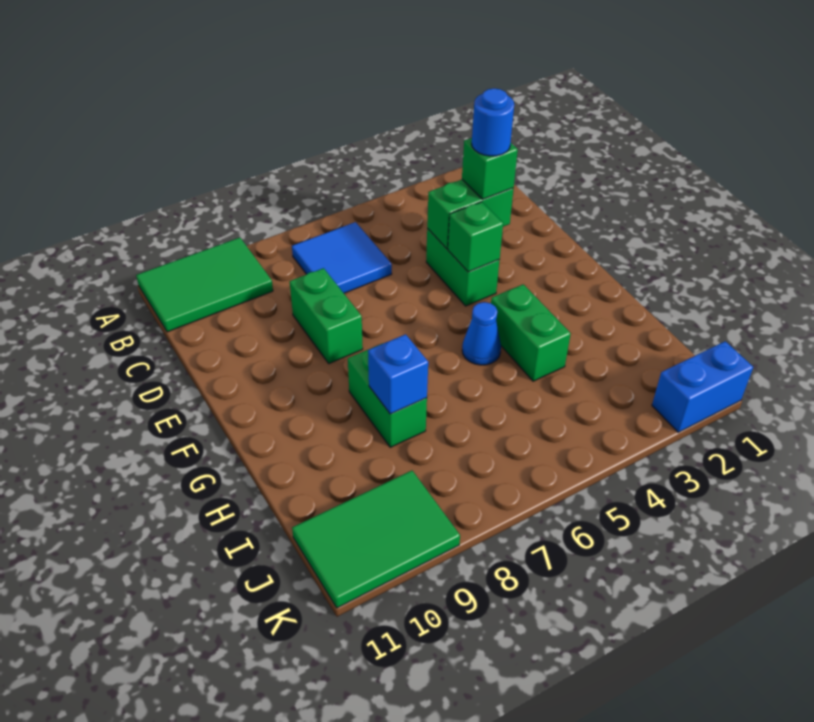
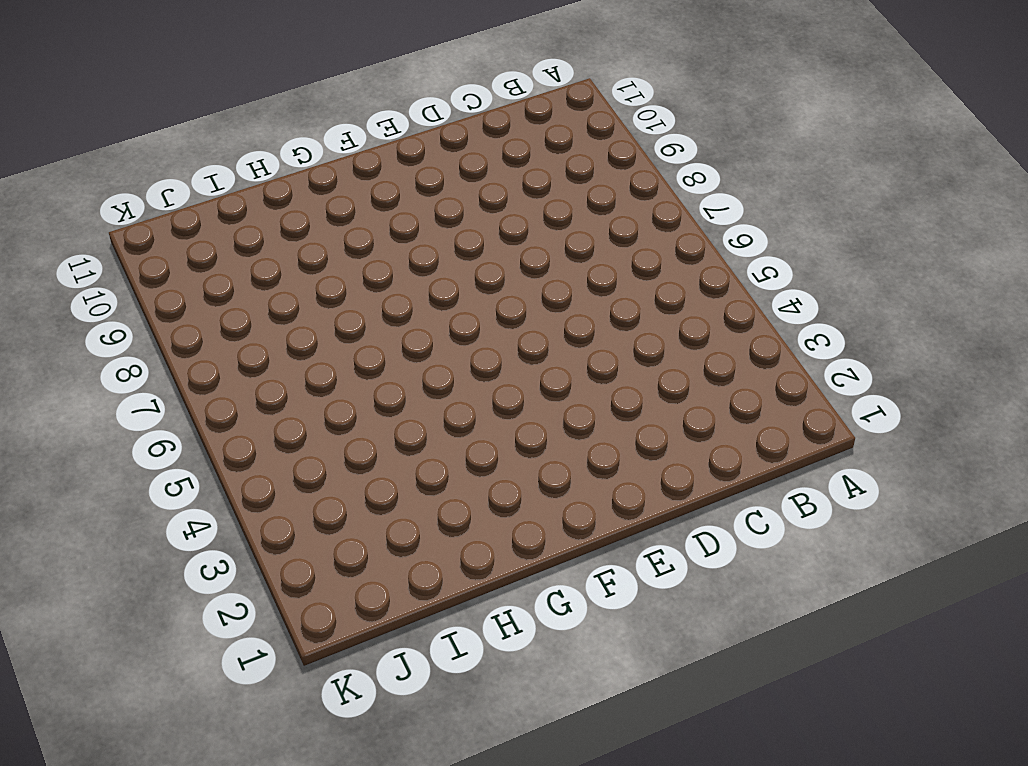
none -> green tile A9:B11 level 1
none -> blue tile B6:C7 level 1
none -> green brick D4:E4 level 1

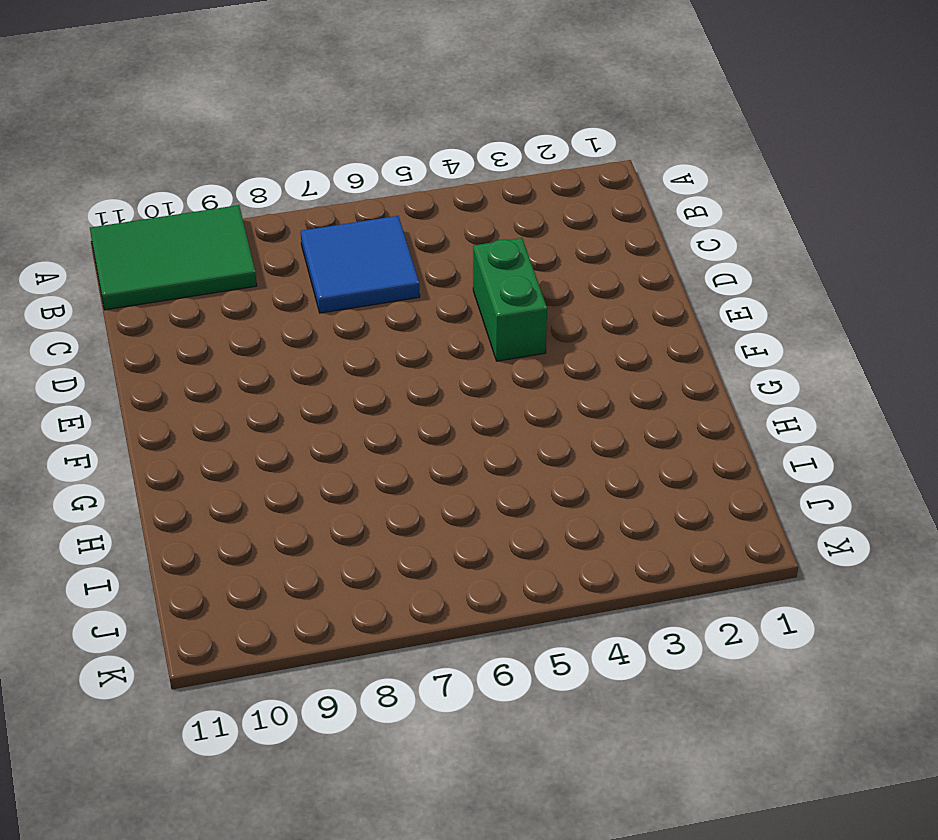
none -> green brick D8:E8 level 1
none -> green brick G4:H4 level 1
none -> blue cone G5 level 1

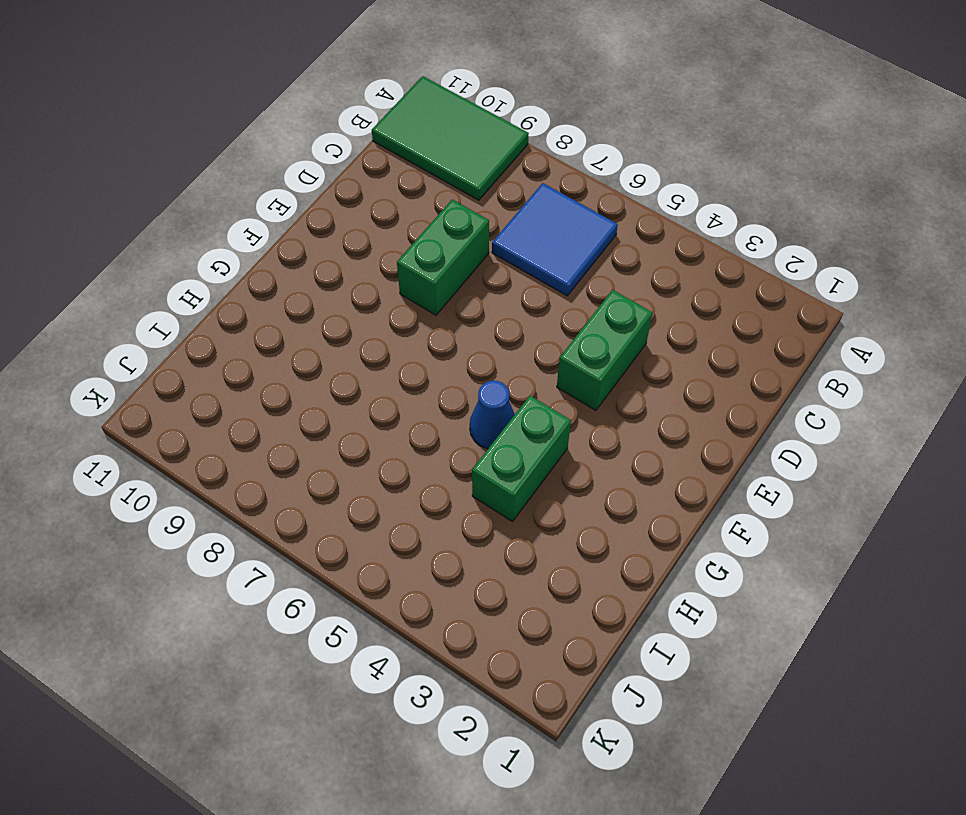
none -> green brick G8:H8 level 1
none -> green tile J9:K11 level 1
none -> blue brick K1:K2 level 1

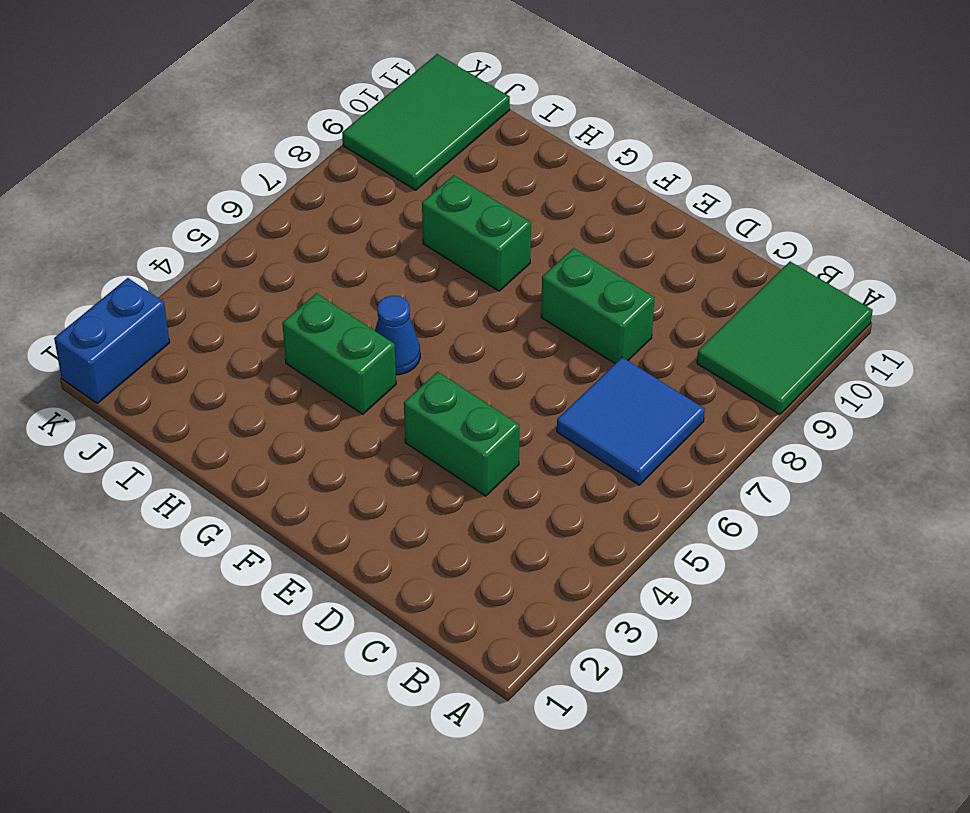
none -> green brick D3:D4 level 2
none -> green brick E4 level 2
none -> blue brick H8 level 2

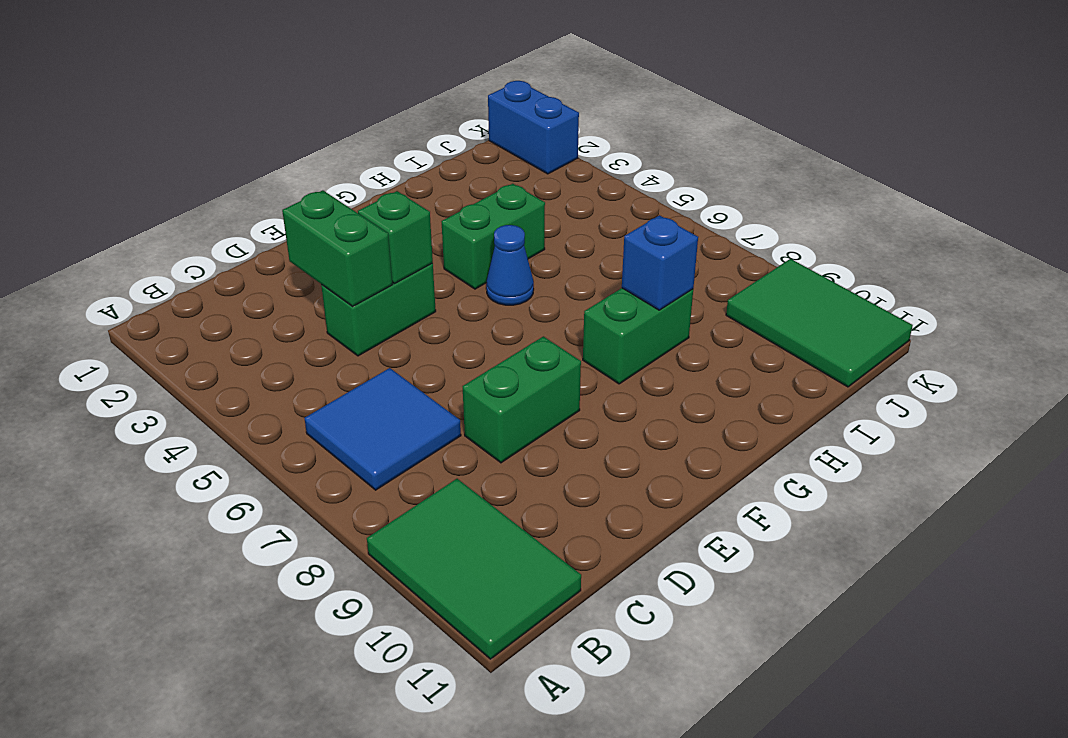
none -> green brick D3 level 3
none -> blue round brick D3 level 4

